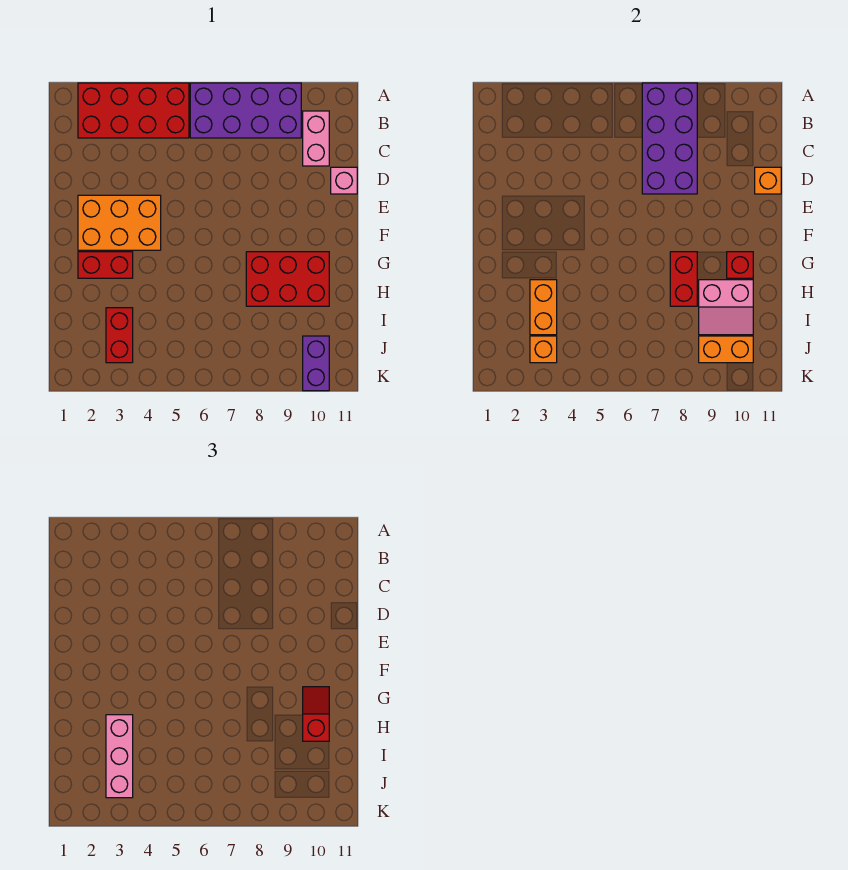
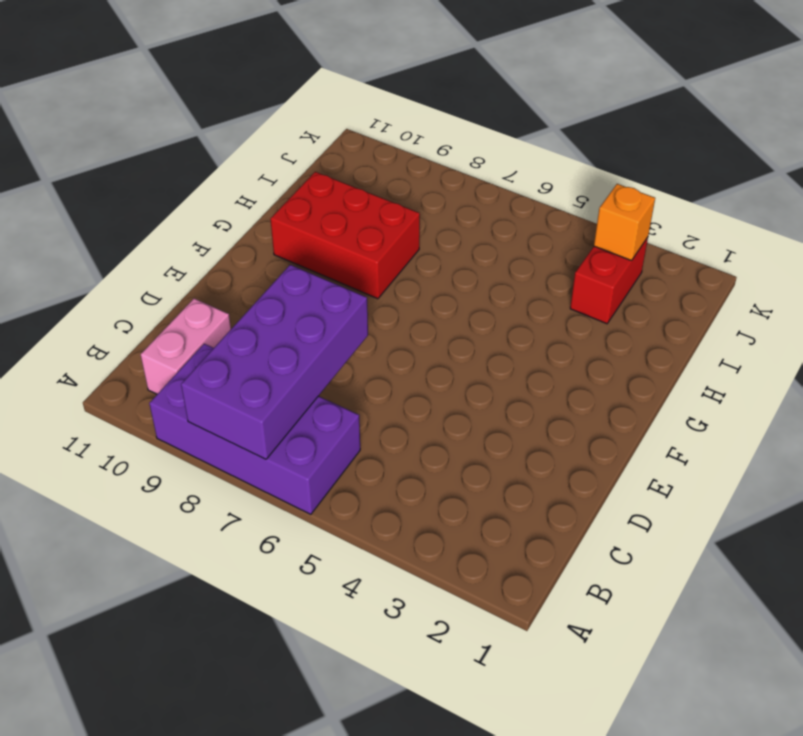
none -> red brick A2:B5 level 1
none -> pink brick D11 level 1
none -> orange brick E2:F4 level 1

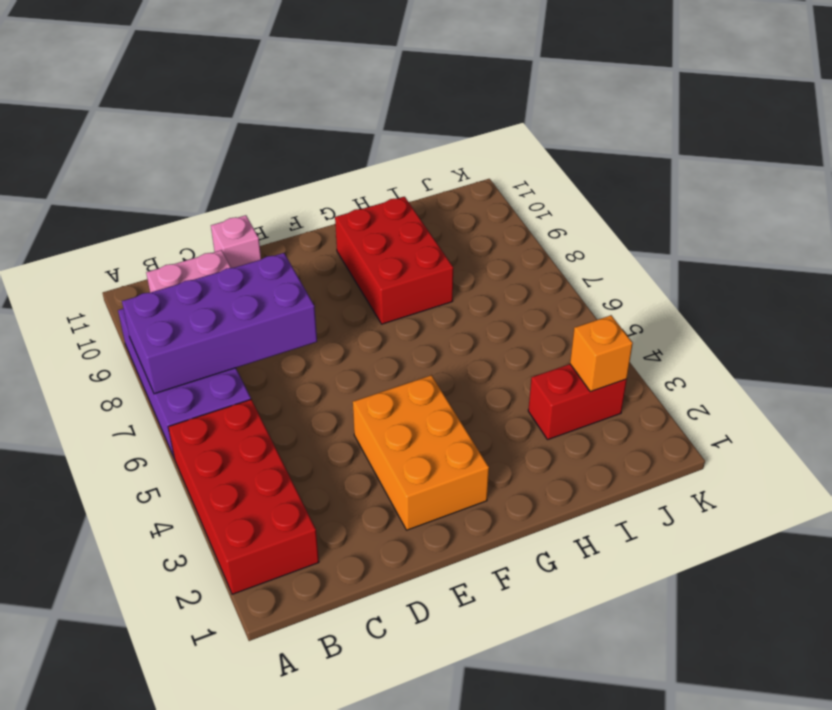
none -> red brick G2:G3 level 1
none -> purple brick J10:K10 level 1
none -> orange brick D11 level 2

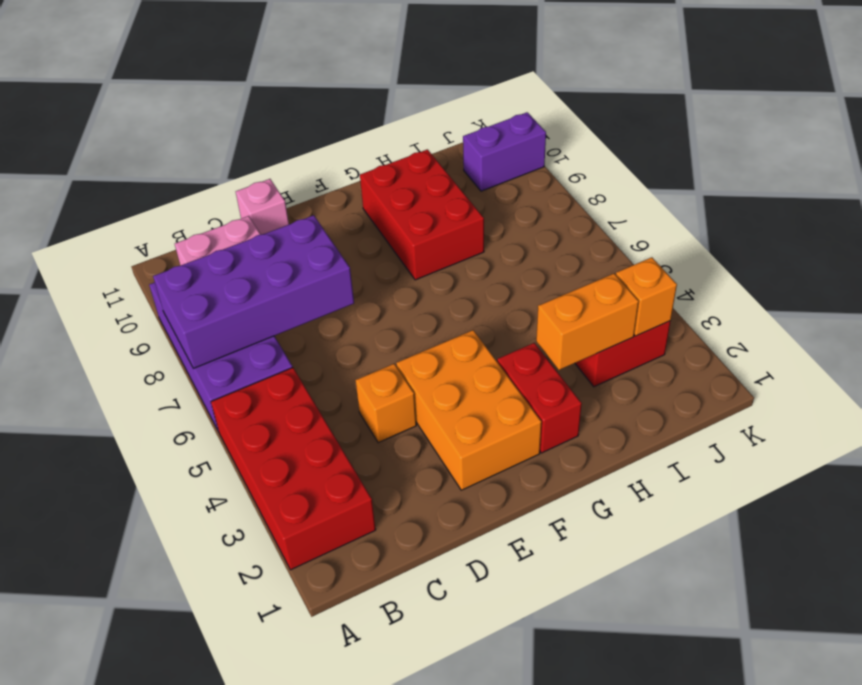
orange brick D4 level 1 -> orange brick D11 level 2
none -> red brick G8:H8 level 2
none -> red brick G10 level 2
none -> pink slope H9:I10 level 2 top H

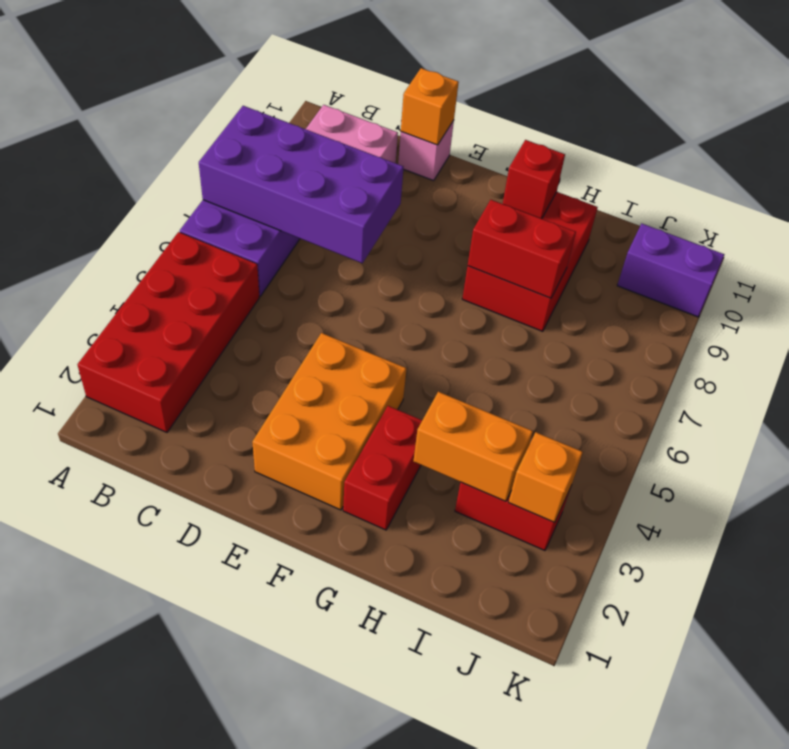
none -> pink slope H9:I10 level 2 top H
none -> orange brick J9:J10 level 2
none -> red slope G10:H10 level 3 top H

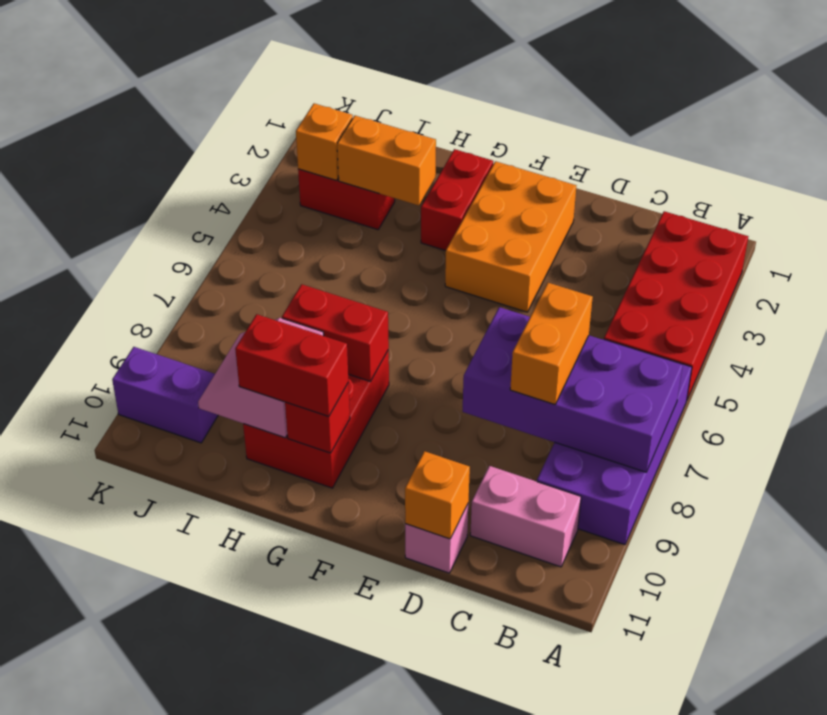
orange brick C7:C8 level 3 -> orange brick J9:J10 level 2
red brick G10:H10 level 3 -> red slope G10:H10 level 3 top H
none -> pink brick H3:J3 level 3

